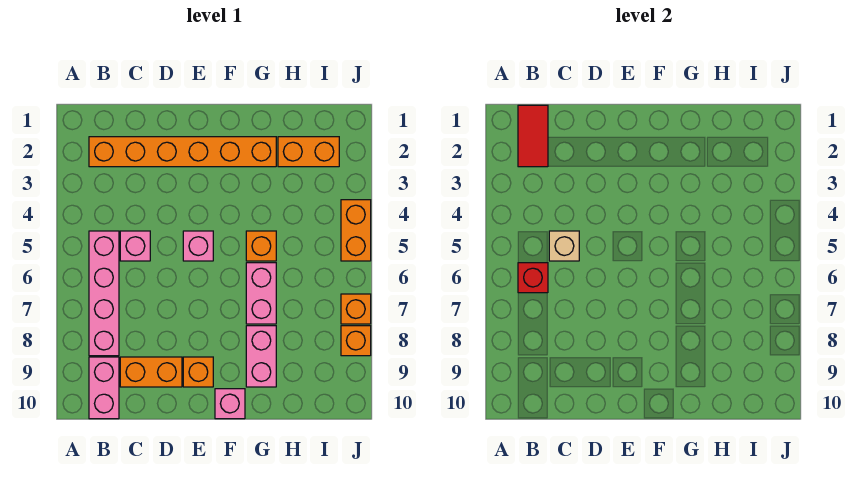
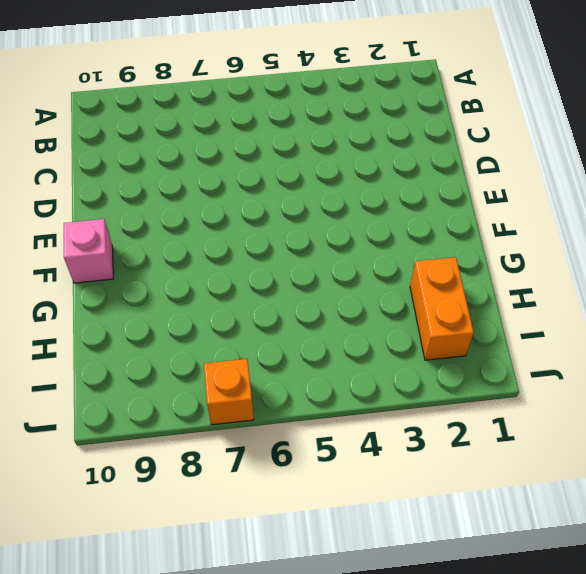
none -> orange brick B2:G2 level 1
none -> pink brick B5:B8 level 1
none -> pink brick B9:B10 level 1

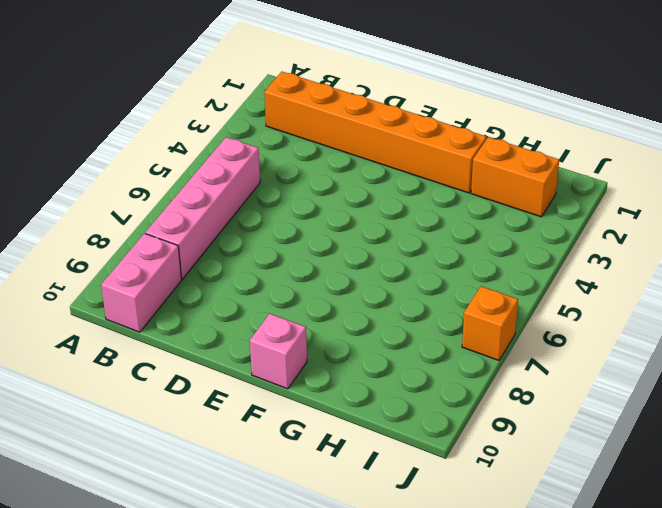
none -> pink brick C5 level 1
none -> orange brick C9:D9 level 1
none -> pink brick E5 level 1

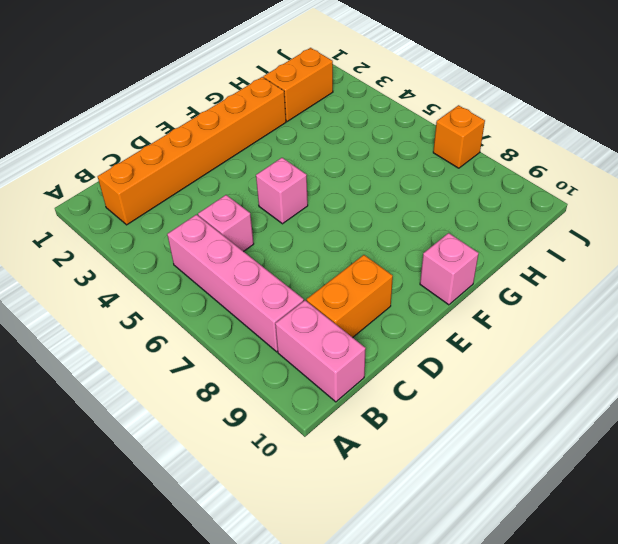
none -> orange brick E9 level 1
none -> orange brick G5 level 1
none -> pink brick G6:G7 level 1

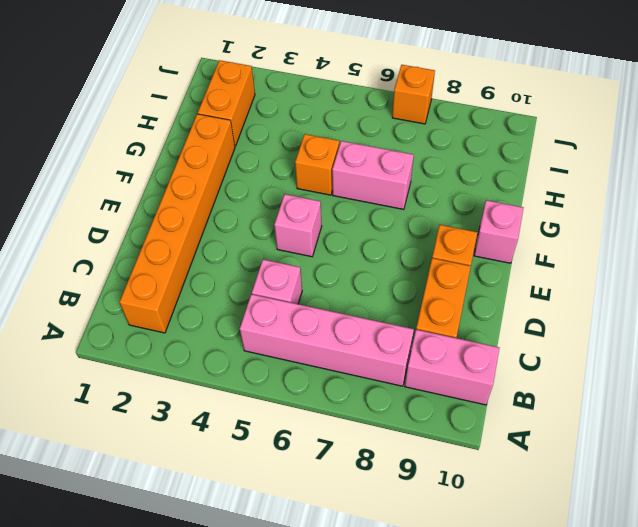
none -> pink brick G8:G9 level 1
none -> orange brick J4:J5 level 1
none -> orange brick J8 level 1

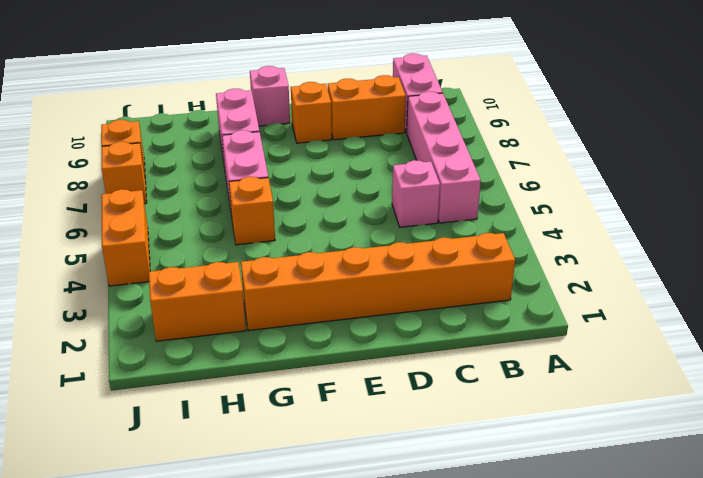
none -> pink brick E5 level 1
none -> red tile B1:B2 level 2
none -> red brick B6 level 2

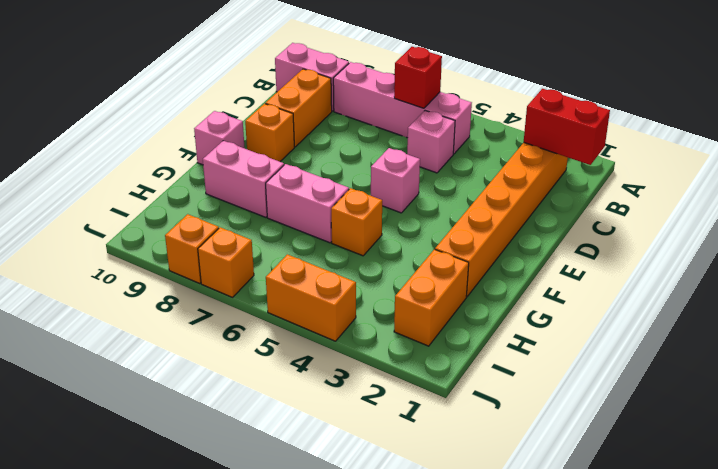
red brick B1:B2 level 2 -> red tile B1:B2 level 2
none -> tan brick C5 level 2

